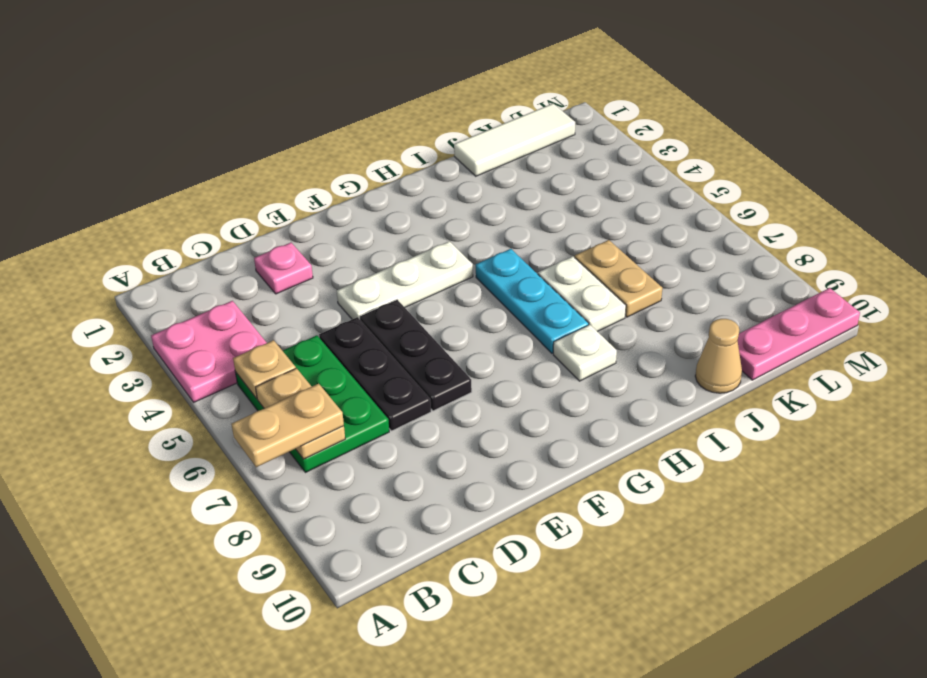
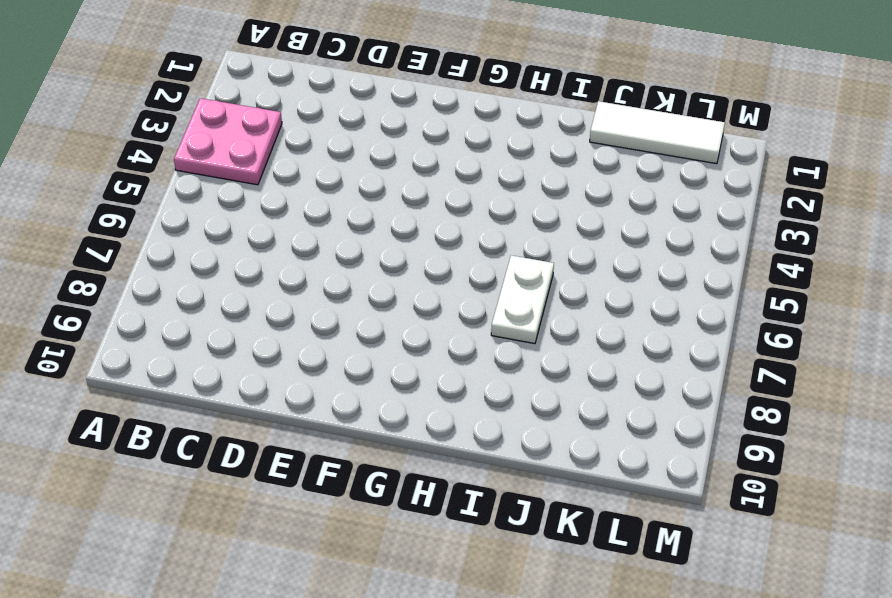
none -> green plate B5:C7 level 1
none -> pink plate D2 level 1
none -> black plate D5:D7 level 1

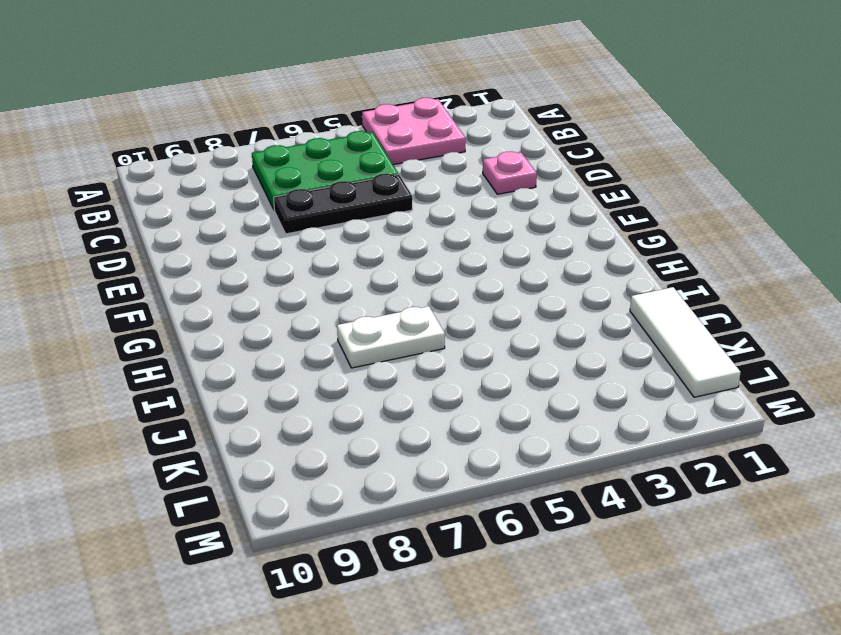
none -> white plate E4:G4 level 1
none -> black plate E5:E7 level 1
none -> cyan plate H5:H7 level 1

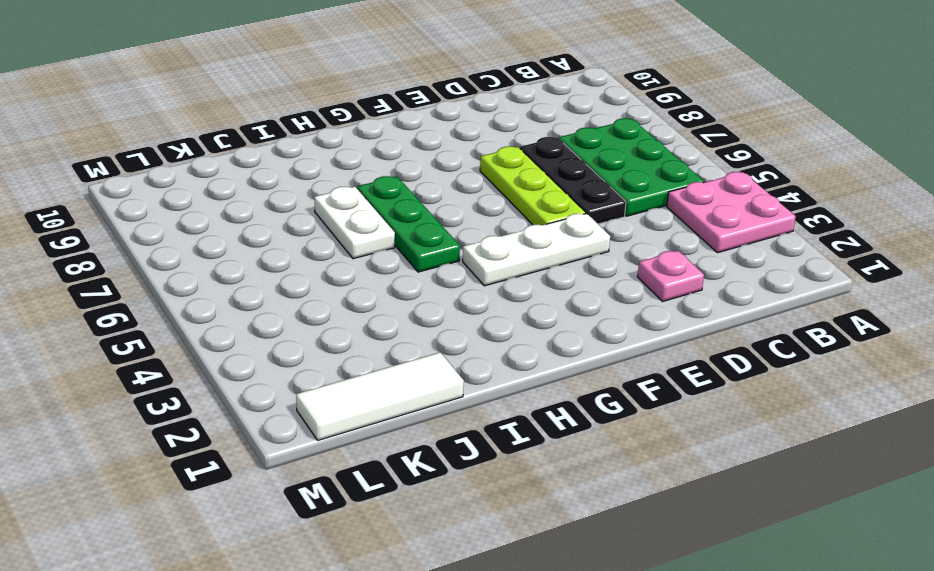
lime plate E5:E7 level 1 -> black plate E5:E7 level 1
green plate H5:H7 level 1 -> cyan plate H5:H7 level 1
none -> white plate H8 level 1
none -> tan plate J6:J7 level 1
none -> tan cone J10 level 1

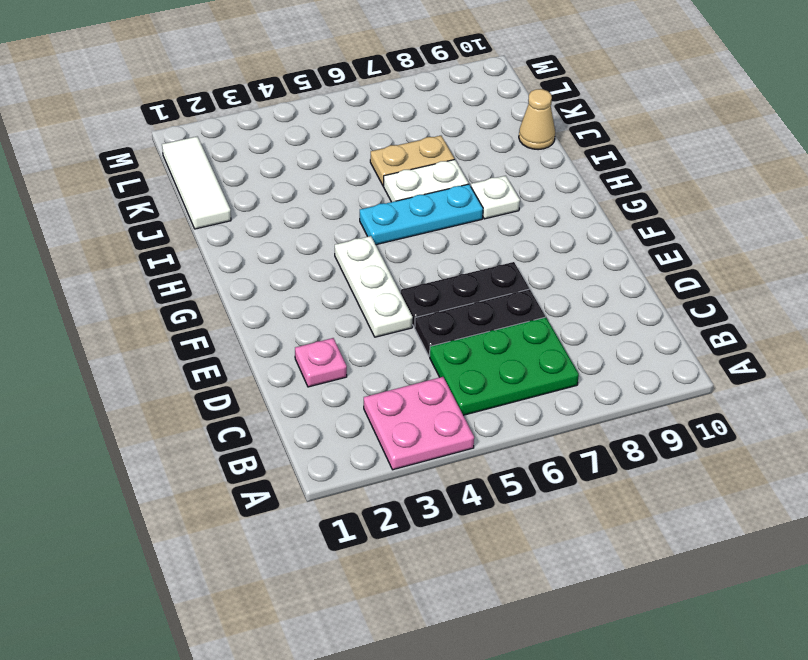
none -> pink plate K10:M10 level 1
none -> tan plate B5 level 2
none -> tan plate B6:B7 level 2

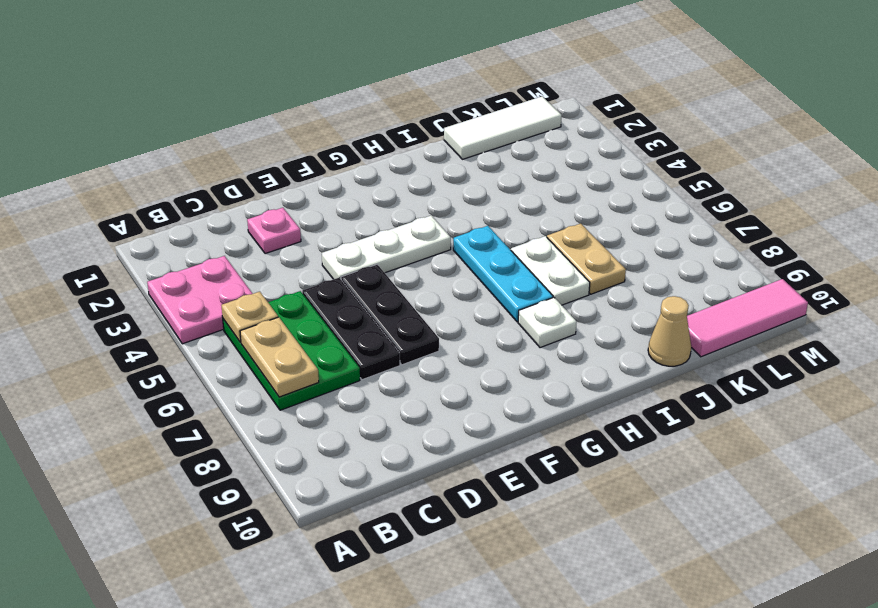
pink tile K10:M10 level 1 -> pink plate K10:M10 level 1
none -> tan plate A7:B7 level 3

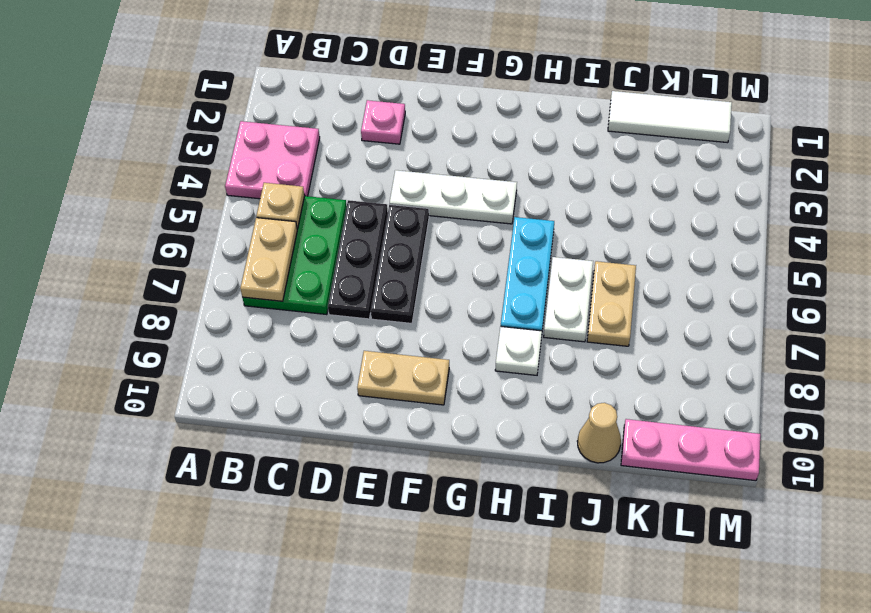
tan plate E9:F9 level 1 -> tan plate A7:B7 level 3

